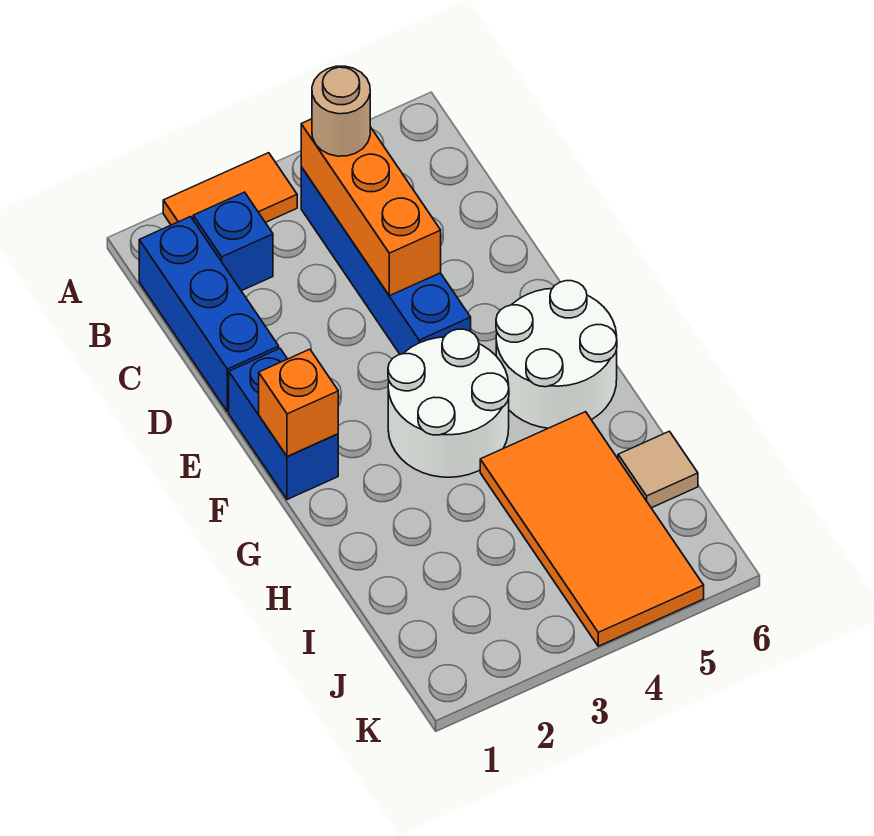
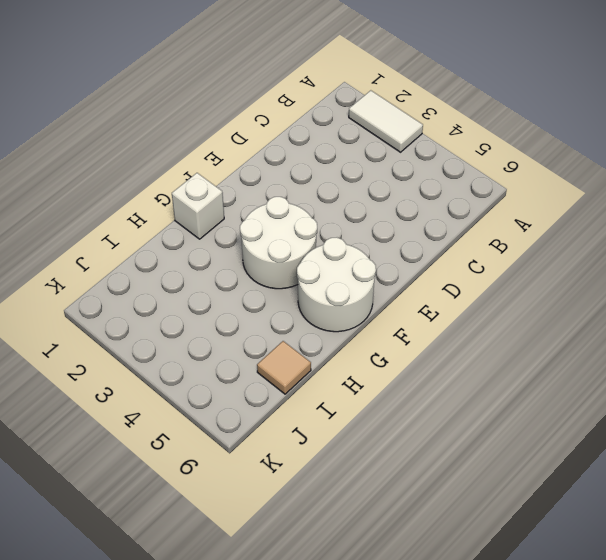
white tile A2:A3 level 1 -> orange tile A2:A3 level 1
white brick G1 level 1 -> none
none -> blue brick B1:D1 level 1
none -> blue brick B2 level 1
none -> blue brick B4:E4 level 1

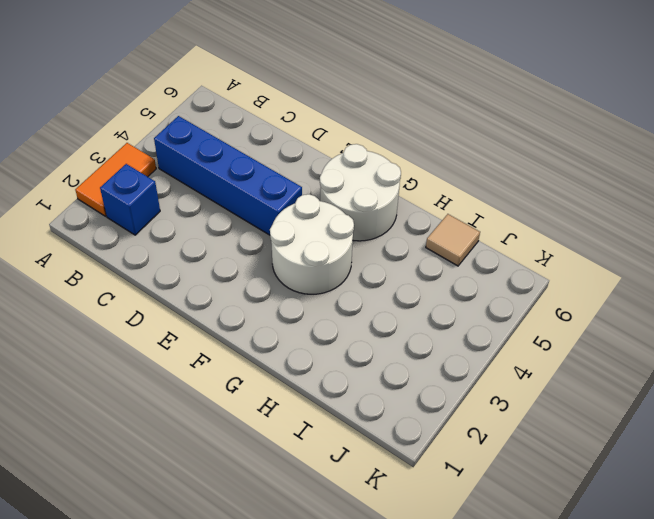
none -> blue brick B1:D1 level 1
none -> blue brick E1:F1 level 1
none -> orange tile H4:K5 level 1

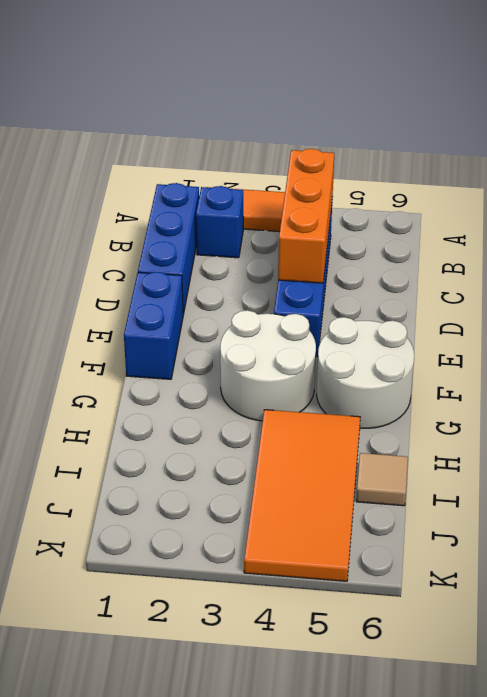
none -> orange brick F1 level 2
none -> tan round brick B4 level 3

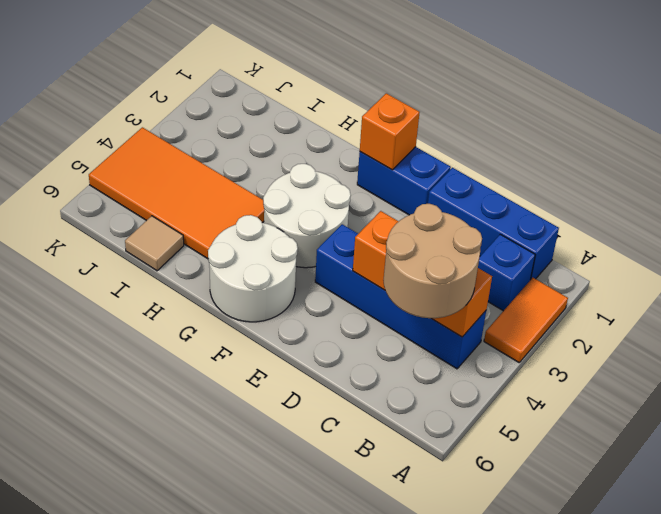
tan round brick B4:C5 level 3 -> tan round brick B4 level 3

